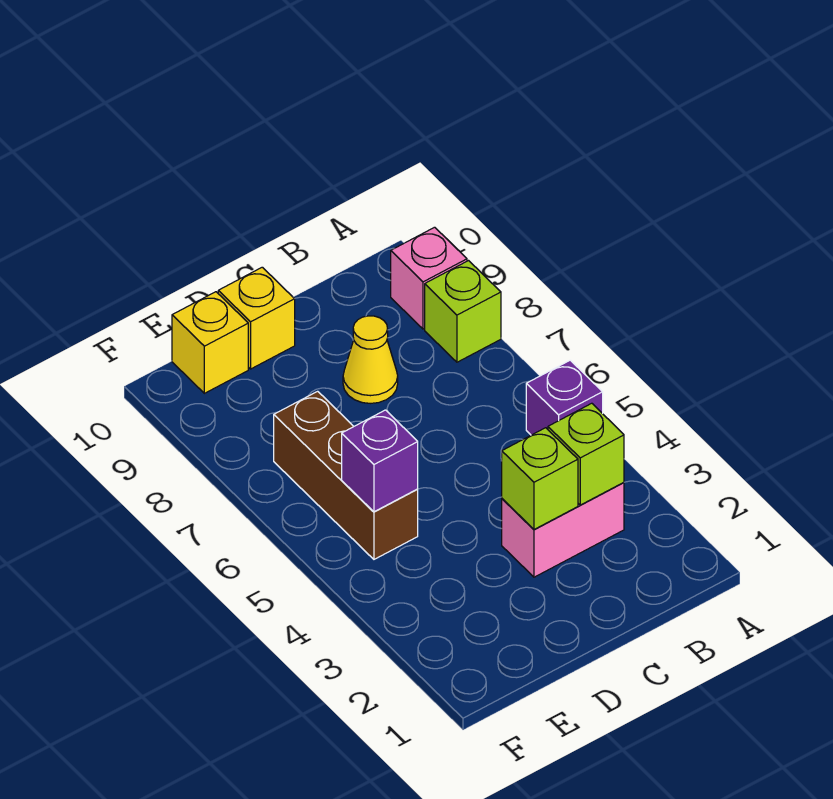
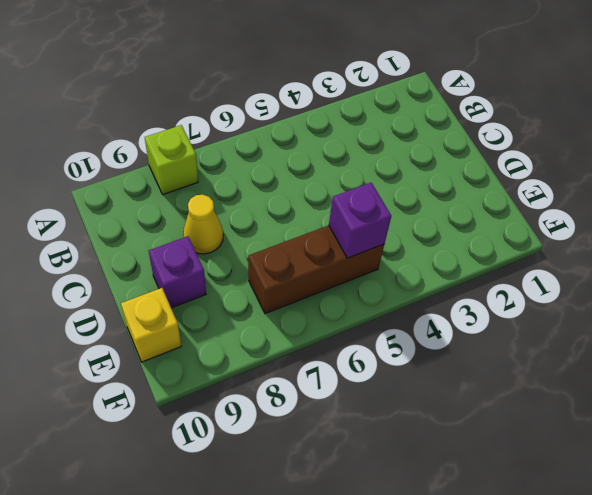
purple brick D9 level 1 -> purple brick A5 level 1
none -> pink brick A9 level 1
none -> pink brick B3:C3 level 1

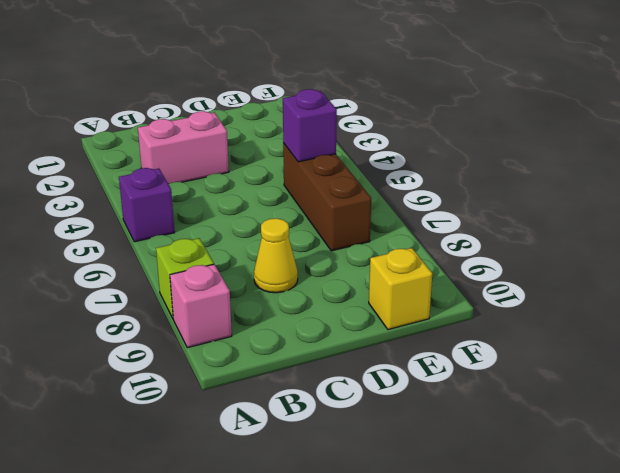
none -> yellow brick D10 level 1
none -> lime brick B3 level 2

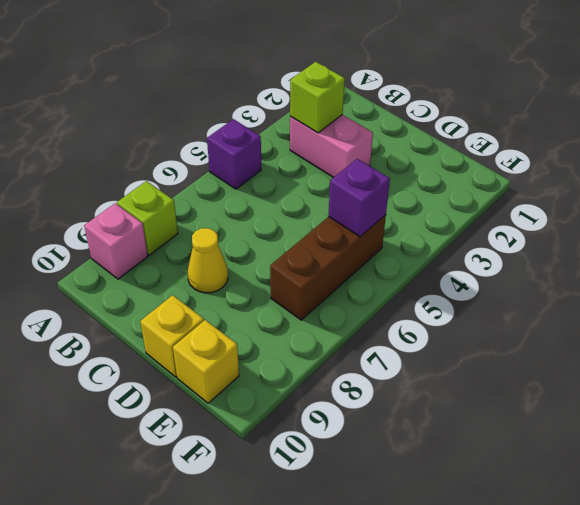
none -> lime brick C3 level 2

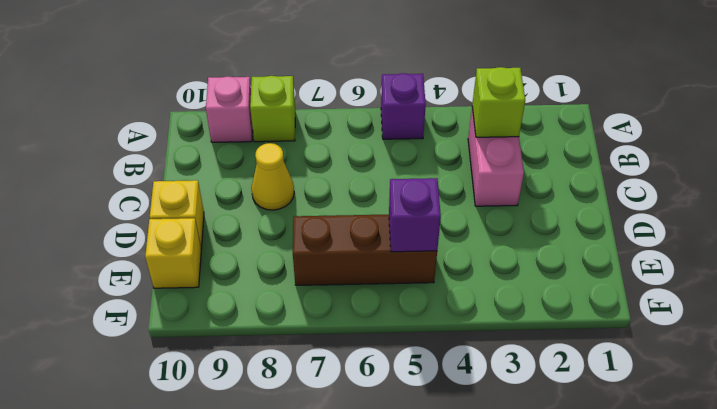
none -> lime brick C3 level 2

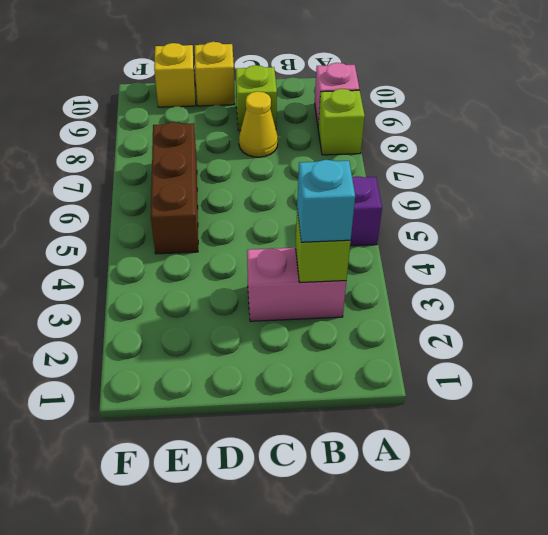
cyan brick B3 level 3 -> none
lime brick C9 level 1 -> lime brick C3 level 2
none -> purple brick E5 level 2

